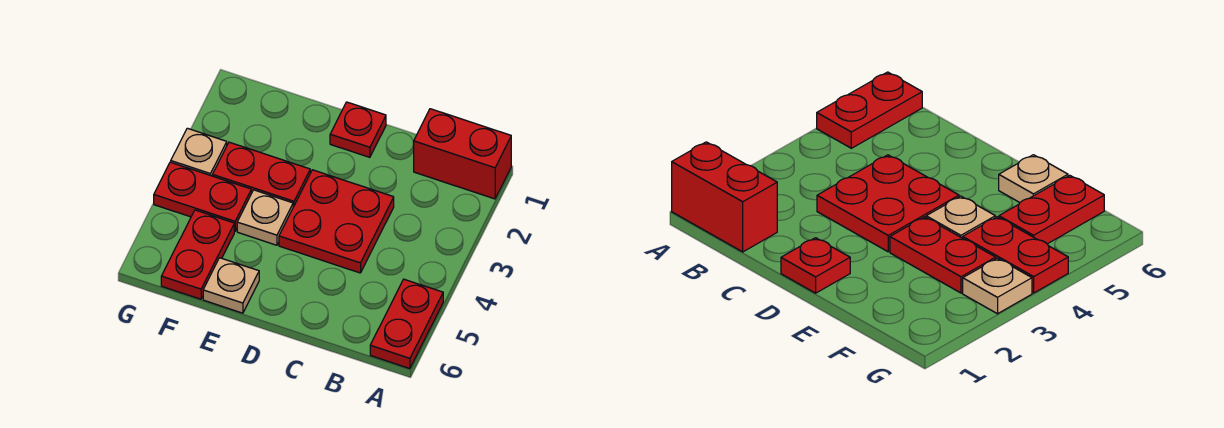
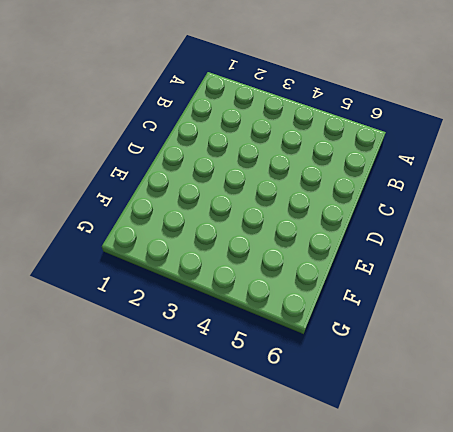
none -> red brick A1:B1 level 1
none -> red plate A5:A6 level 1

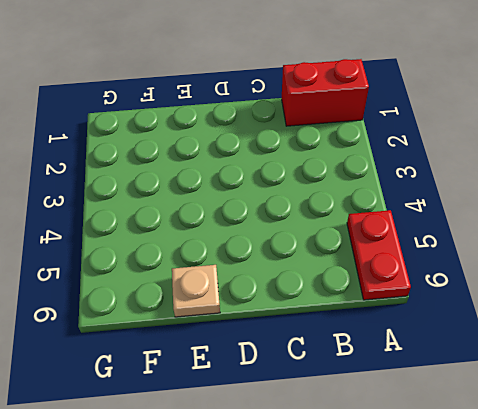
none -> red plate C3:D4 level 1
none -> red plate D1 level 1

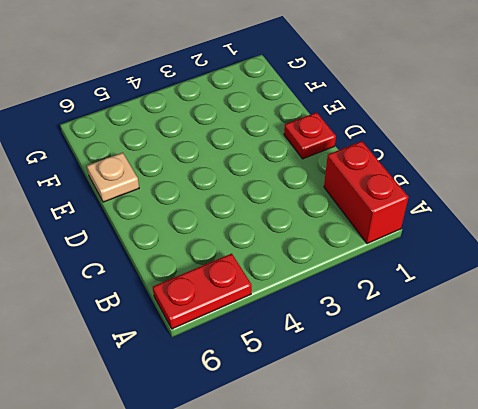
none -> red plate C3:D4 level 1
none -> red plate E3:F3 level 1

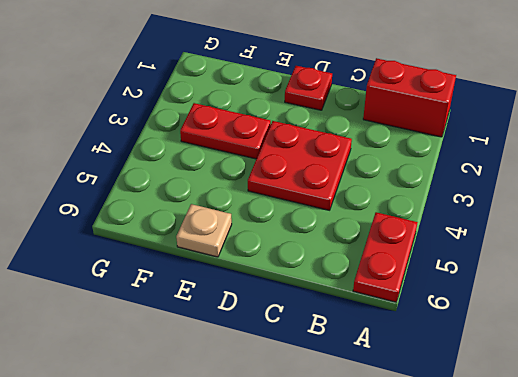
none -> tan plate E4 level 1
none -> red plate F4:G4 level 1

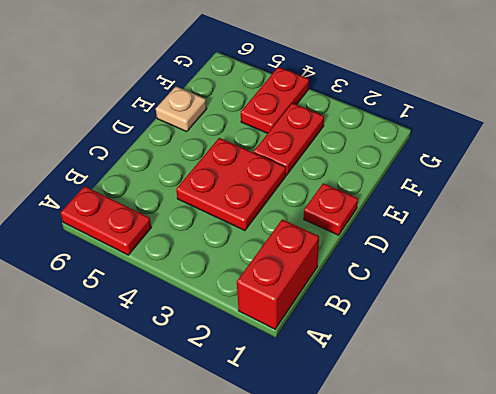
none -> tan plate E4 level 1
none -> red plate F5:F6 level 1

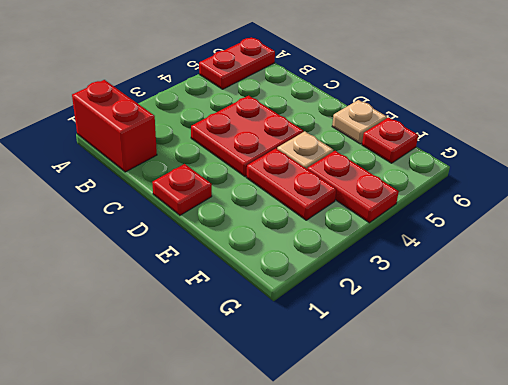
red plate F6 level 1 -> red plate F5:F6 level 1
none -> tan plate G3 level 1

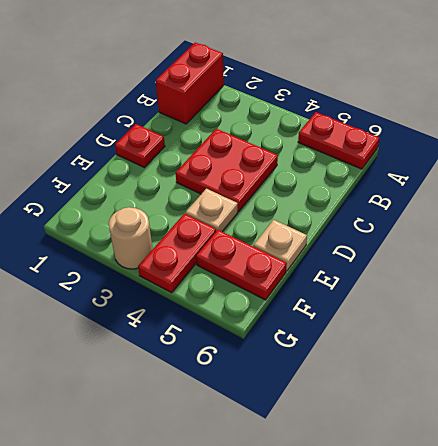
tan round brick G3 level 1 -> tan plate G3 level 1
none -> red plate E3:F3 level 1

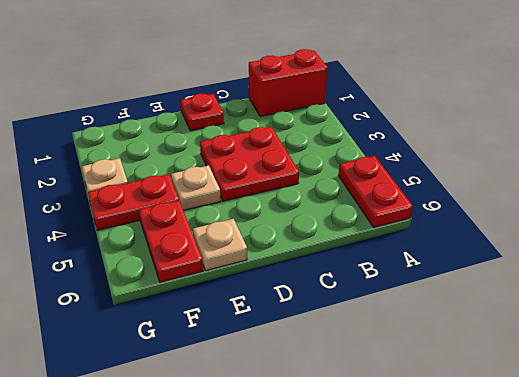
none -> red plate E3:F3 level 1

